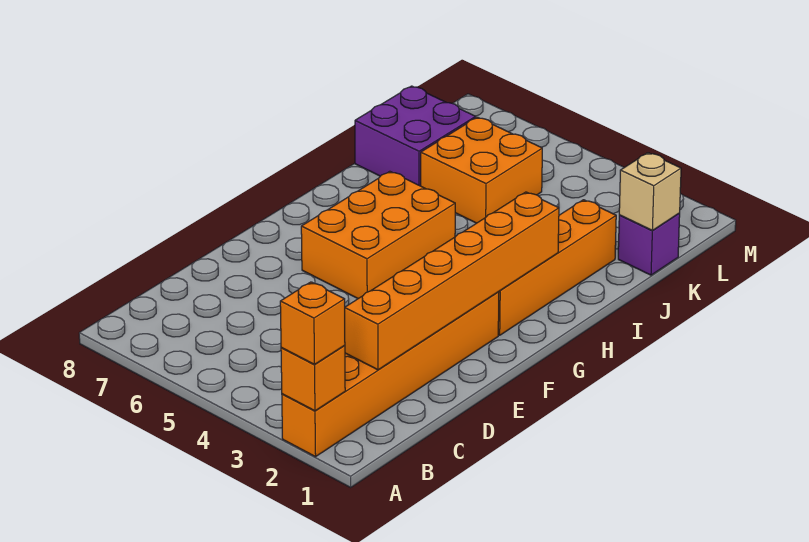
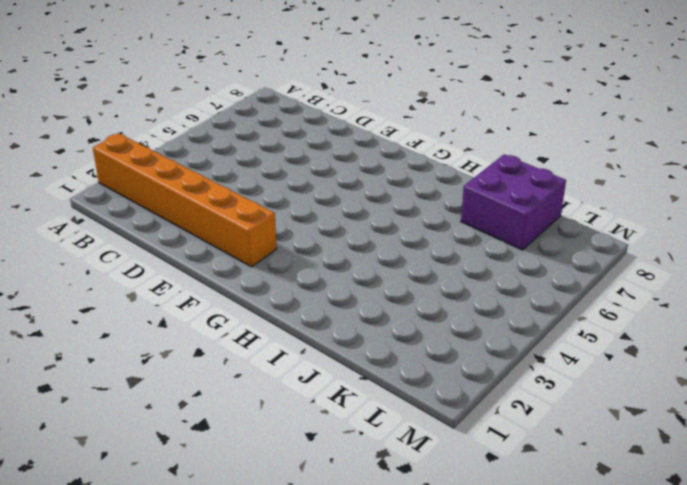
none -> orange brick F5:H6 level 1
none -> orange brick G2:J2 level 1

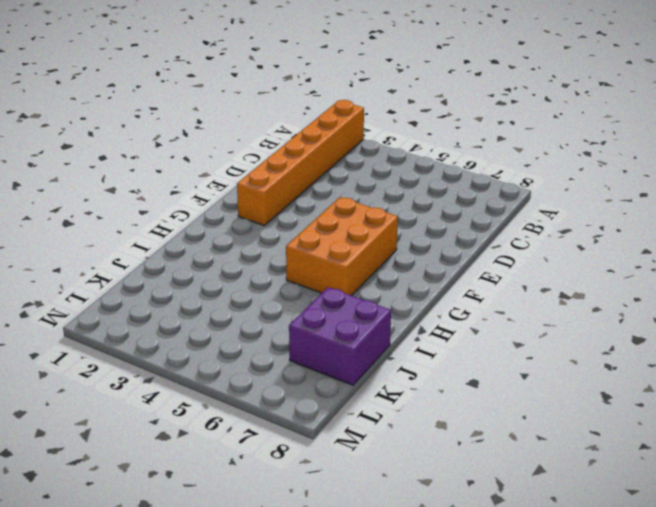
none -> orange brick G2:J2 level 1
none -> orange brick J5:K6 level 1

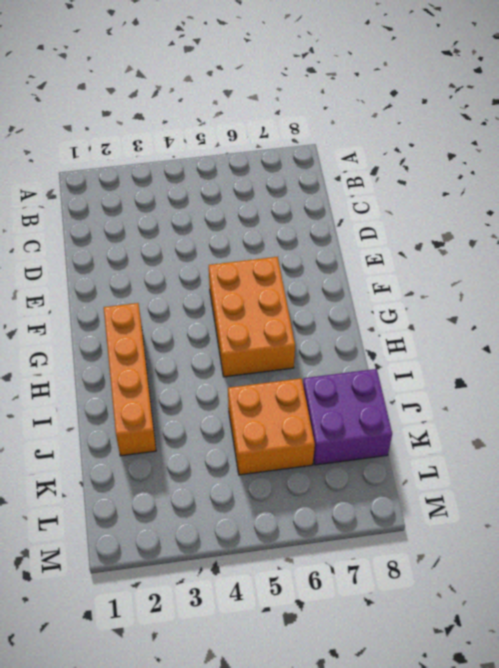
none -> orange brick A2:F2 level 1
none -> purple brick K1 level 1

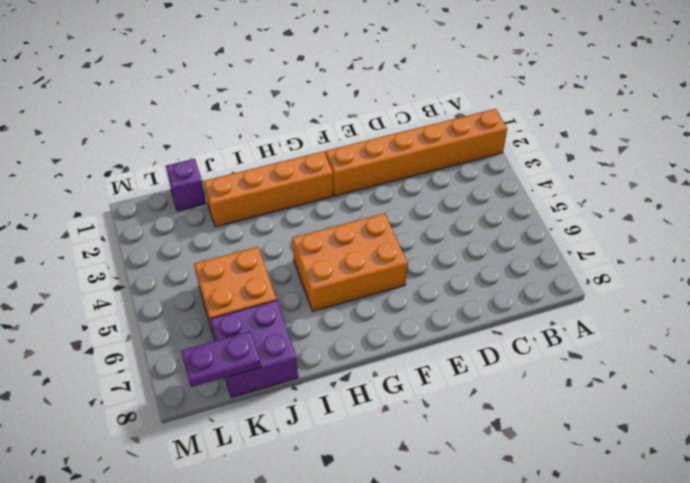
purple plate K8:L8 level 2 -> none
none -> orange brick A2 level 2
none -> orange brick C2:H2 level 2

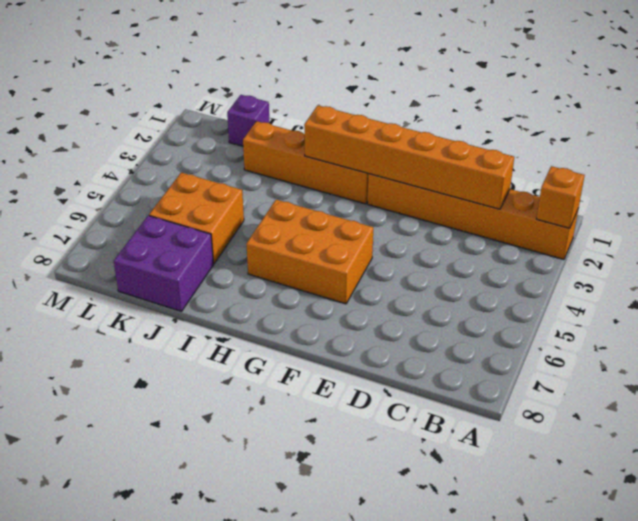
none -> tan brick K1 level 2
none -> orange brick A2 level 3

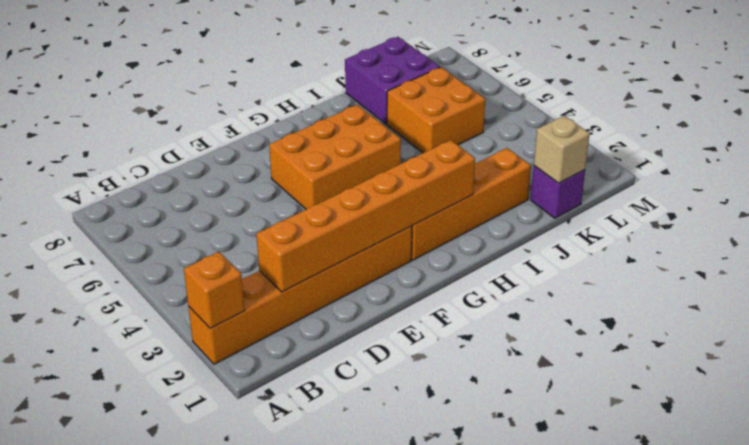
none -> orange brick A2 level 3

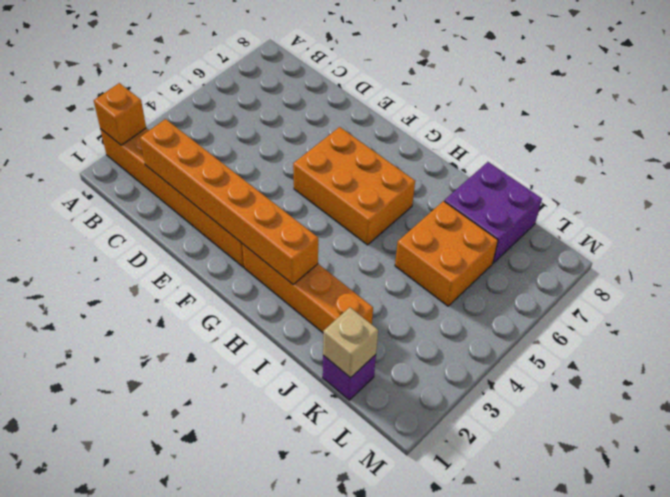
none -> orange brick A2 level 3

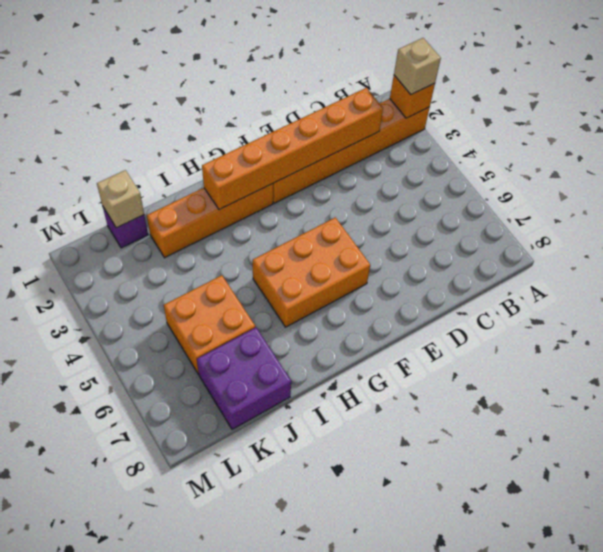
tan brick A2 level 3 -> orange brick A2 level 3

